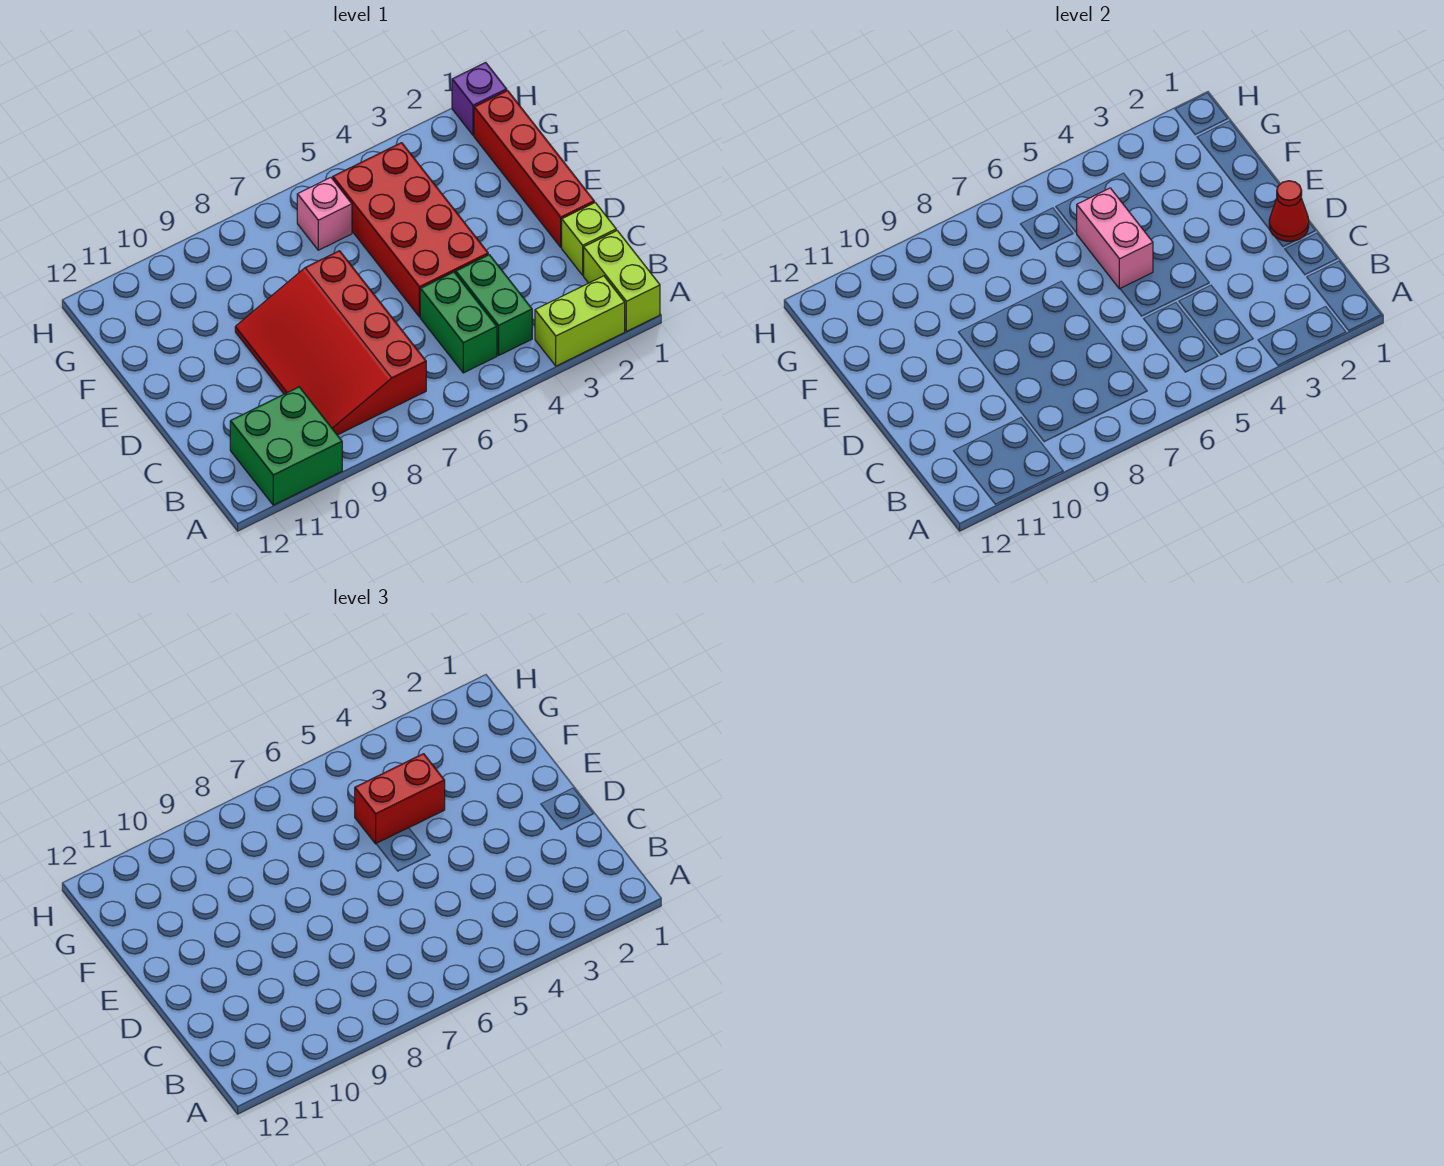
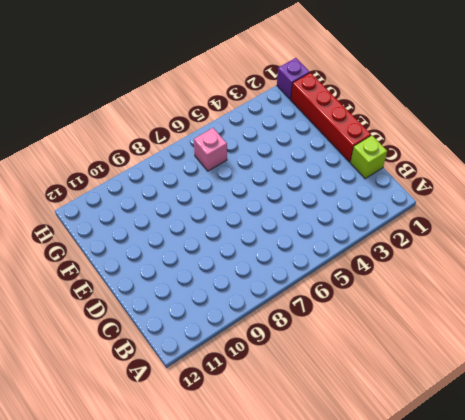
none -> lime brick A1:B1 level 1
none -> lime brick A2:A3 level 1
none -> green brick A10:B11 level 1

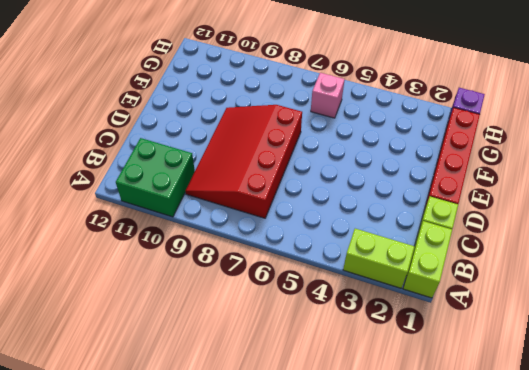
none -> green brick B4:C4 level 1
none -> green brick B5:C5 level 1
none -> red brick D4:G5 level 1

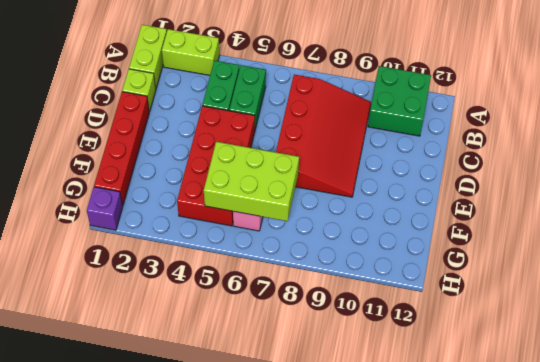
lime brick F5:G7 level 2 -> pink brick E5:F5 level 2
none -> red cone D1 level 2
none -> red brick F4:F5 level 3

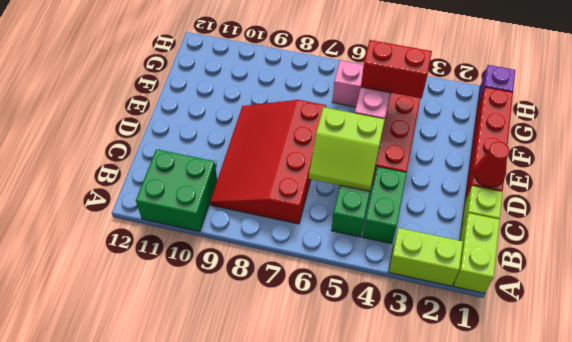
lime slope C5:D6 level 2 top D -> none

